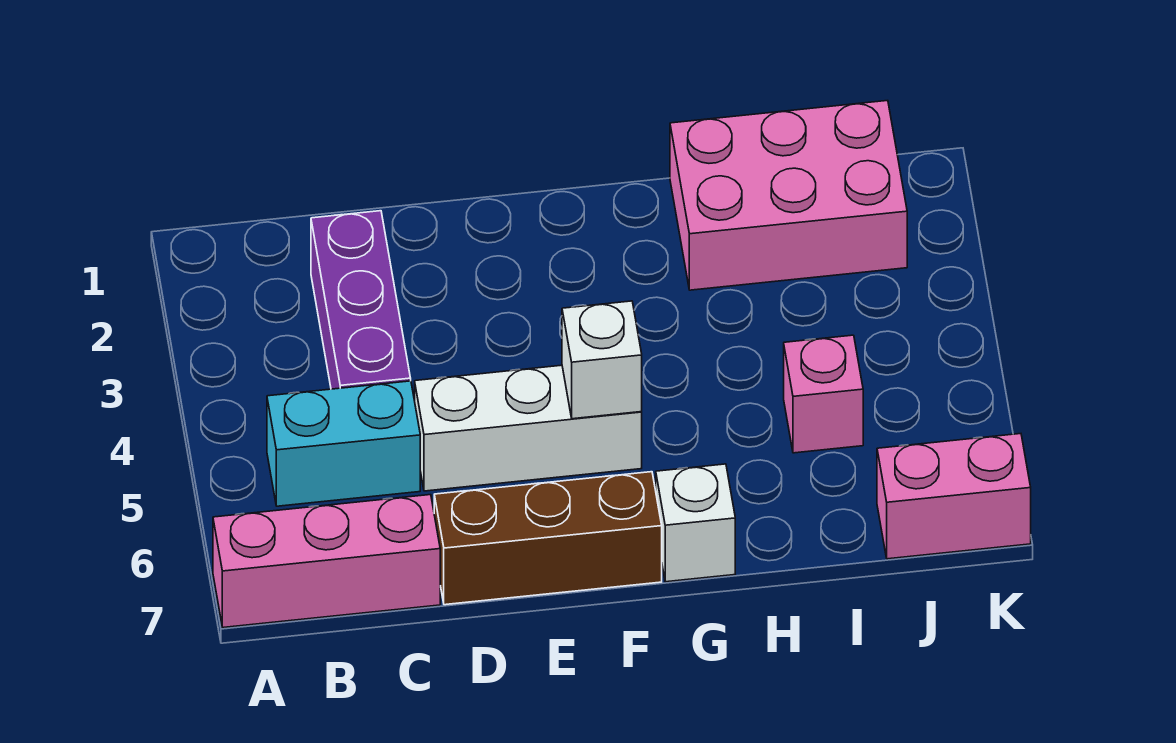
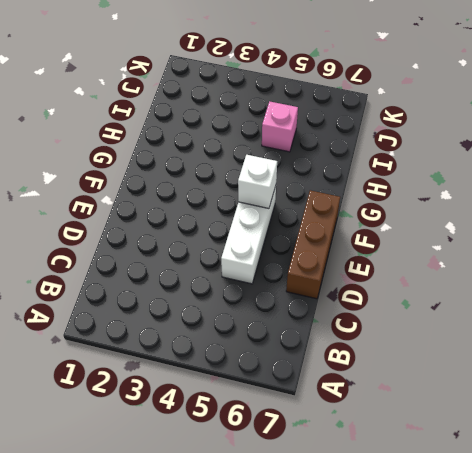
none -> pink brick A7:C7 level 1
none -> cyan brick B5:C5 level 1

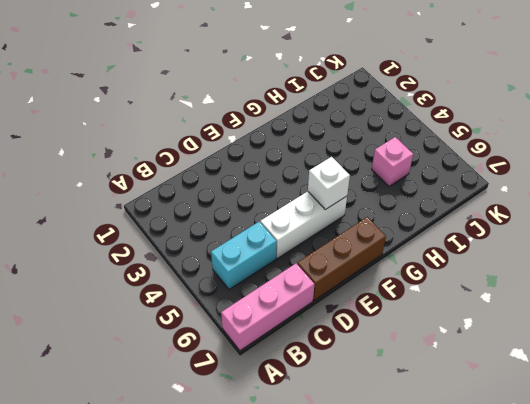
none -> purple brick C2:C4 level 1
none -> white brick G7 level 1

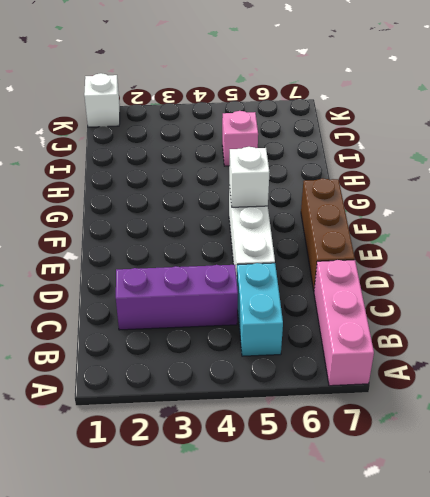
white brick K1 level 1 -> white brick G7 level 1
none -> pink brick H1:J2 level 1
none -> pink brick J7:K7 level 1

